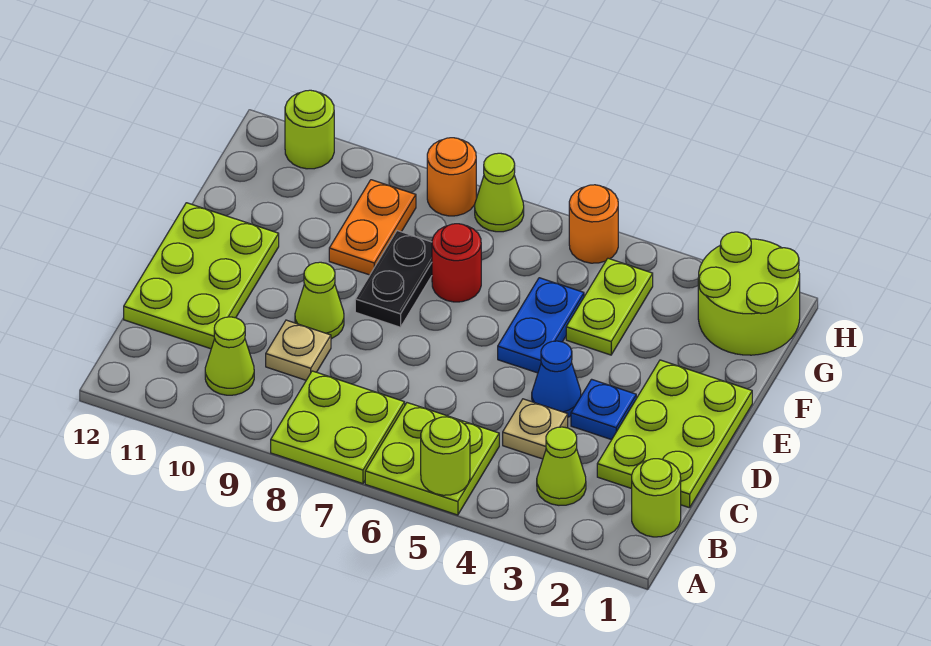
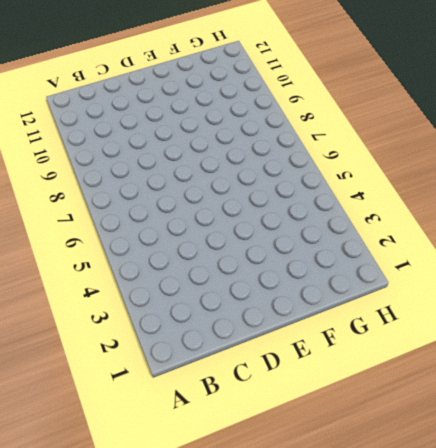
none -> lime plate A5:B6 level 1
none -> lime plate A7:B8 level 1
none -> lime round brick B1 level 1

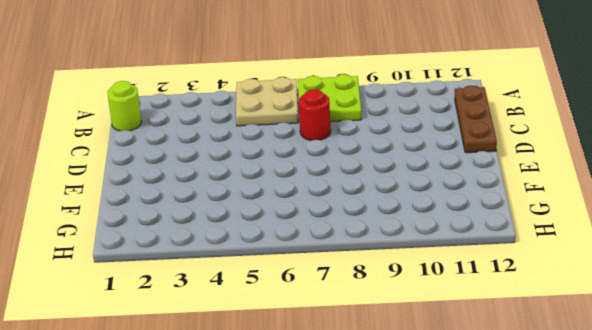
tan plate A5:B6 level 1 -> lime plate A5:B6 level 1
brown plate B12:D12 level 1 -> lime plate C11:E12 level 1
red round brick C7 level 1 -> red round brick F7 level 1
none -> lime cone B3 level 1
none -> lime cone B10 level 1
none -> lime plate C1:E2 level 1

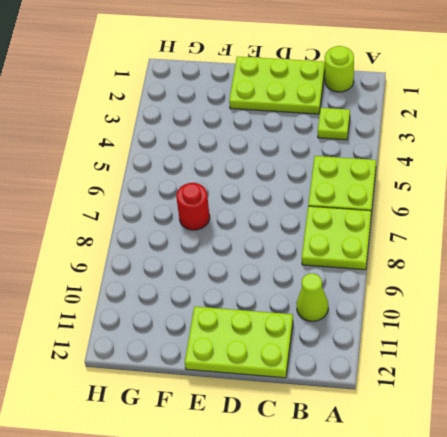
lime plate B3 level 1 -> lime cone B3 level 1
none -> tan plate C4 level 1
none -> tan plate C9 level 1
none -> blue plate D3 level 1

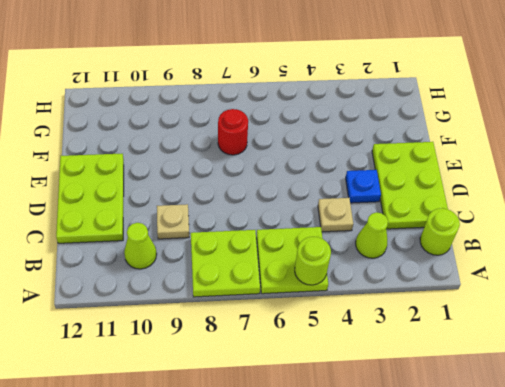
none -> blue cone D4 level 1
none -> lime cone D9 level 1
none -> blue plate E5:F5 level 1

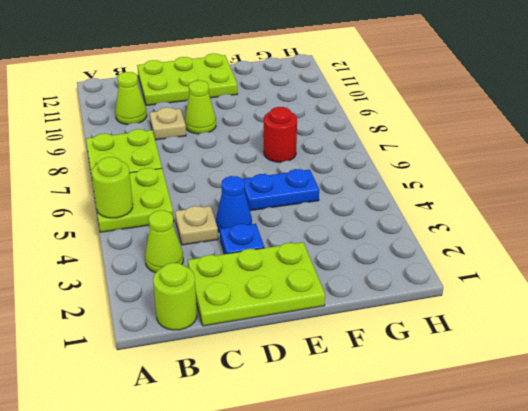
none -> black plate E8:F8 level 1
none -> lime plate F4:G4 level 1
none -> orange plate F9:G9 level 1

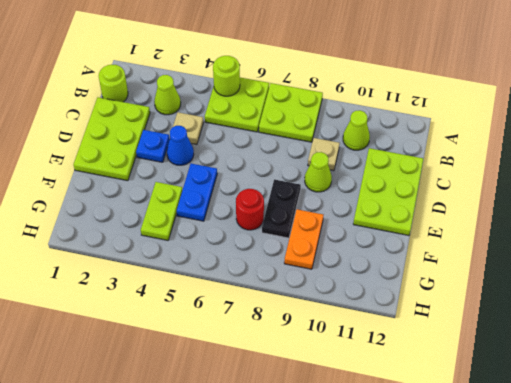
none -> lime round brick G1:H2 level 1
none -> orange round brick H5 level 1
none -> lime cone H7 level 1

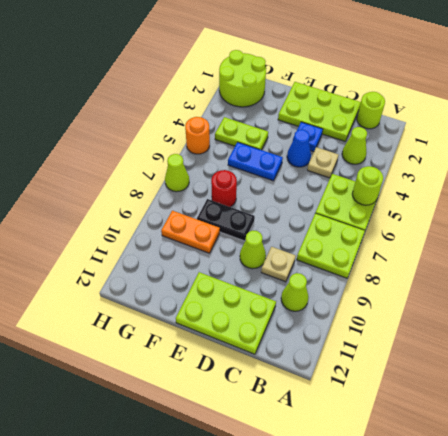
none -> orange round brick H8 level 1
none -> lime round brick H11 level 1

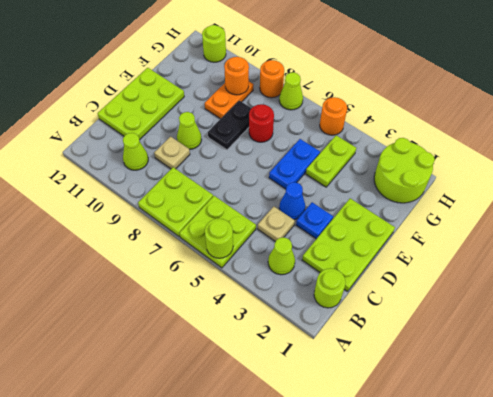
orange round brick G9 level 2 -> none

